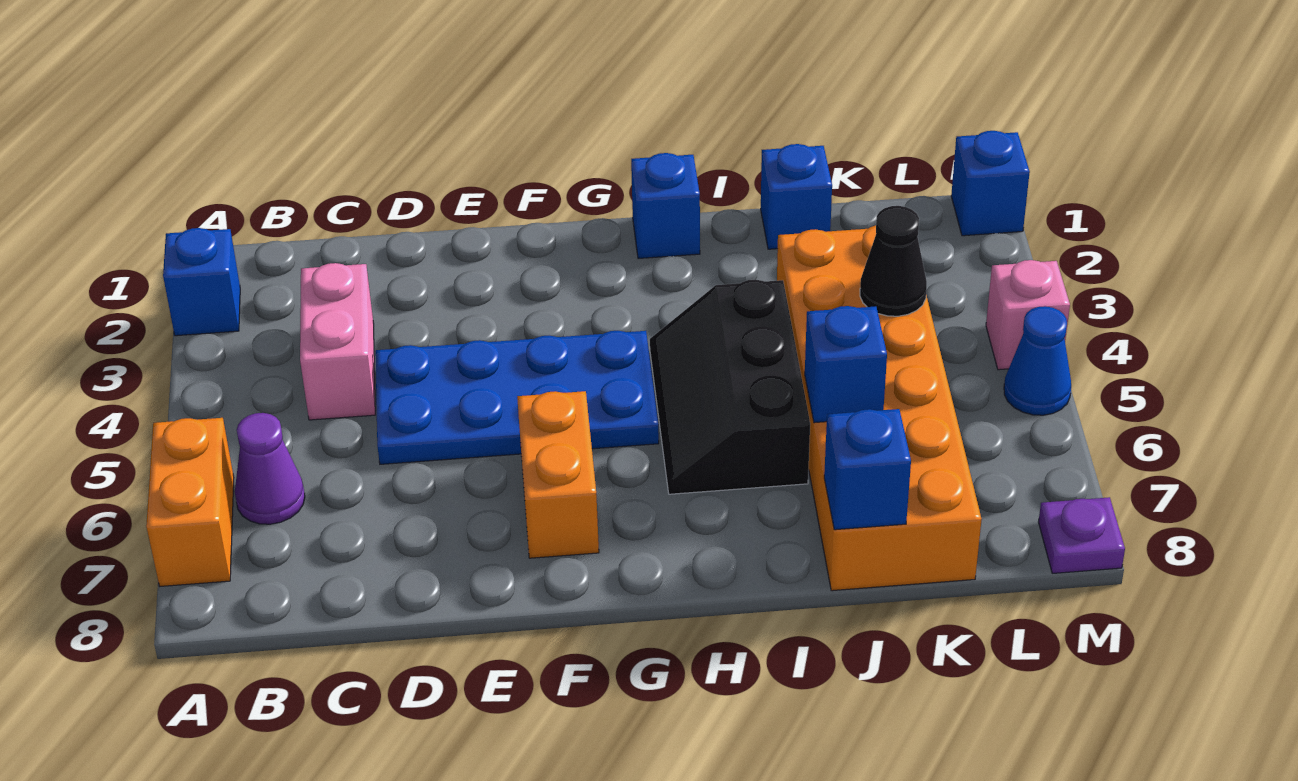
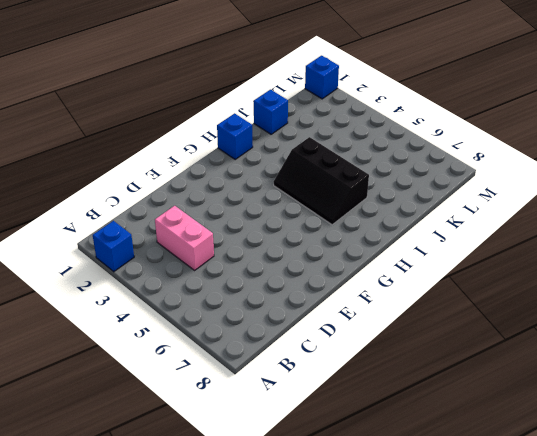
none -> orange brick A6:A7 level 1
none -> purple cone B6 level 1
none -> blue plate D4:G5 level 1

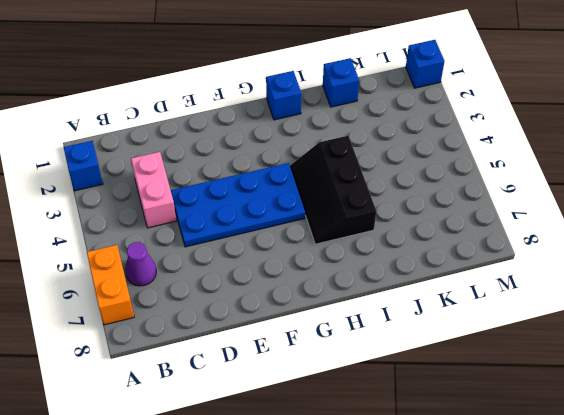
none -> orange brick F6:F7 level 1
none -> orange brick J3:K8 level 1
none -> pink brick M4 level 1

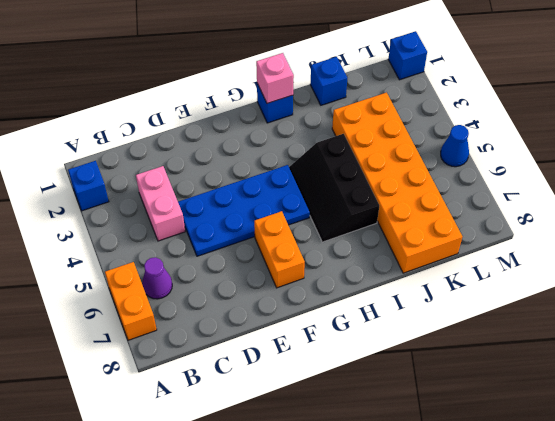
pink brick H1 level 2 -> pink brick M4 level 1
none -> purple plate M8 level 1
none -> blue brick J6 level 2
none -> blue brick J8 level 2

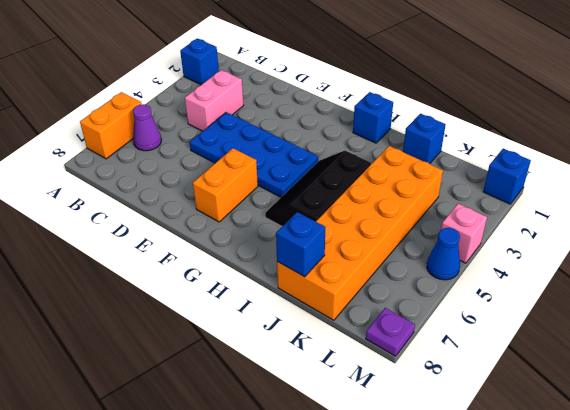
none -> blue brick J6 level 2
none -> black cone K4 level 2

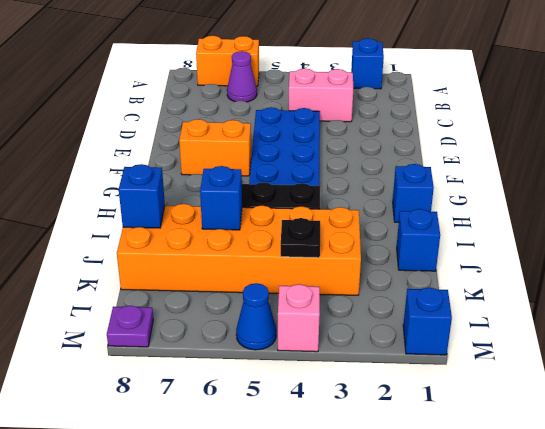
black plate K4 level 2 -> black cone K4 level 2

